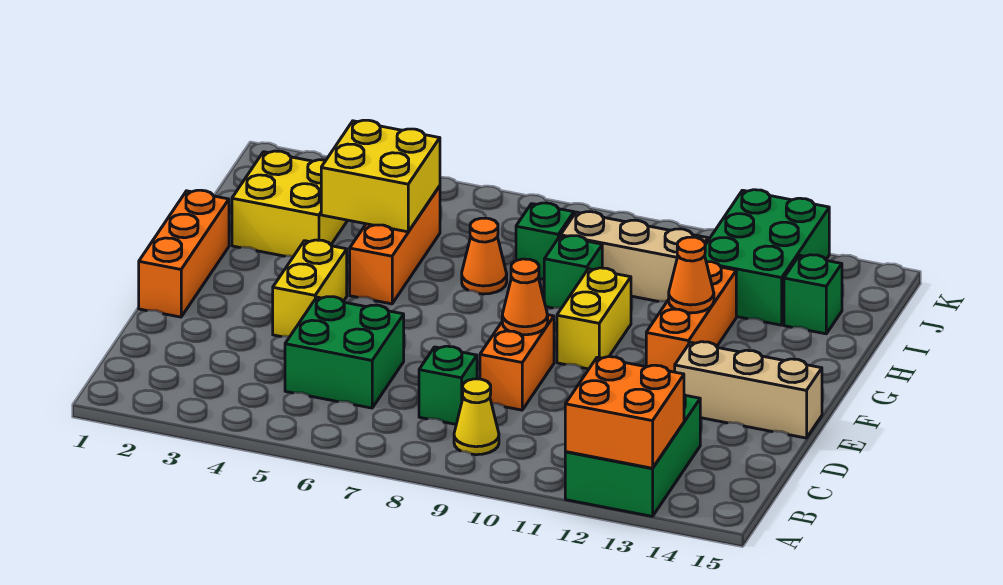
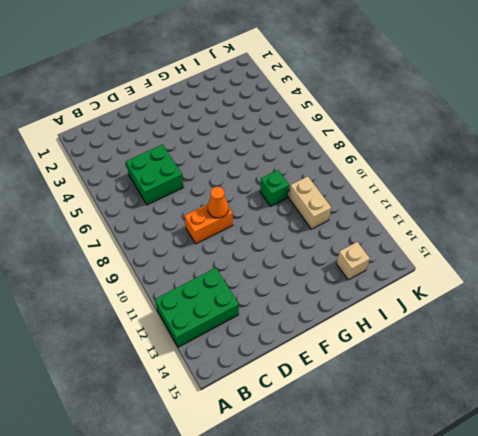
tan brick I10:I11 level 1 -> tan brick I9:I11 level 1
tan brick I14 level 1 -> green brick I14 level 1
none -> yellow cone B9 level 1
none -> green brick C8 level 1
none -> orange brick E1:G1 level 1

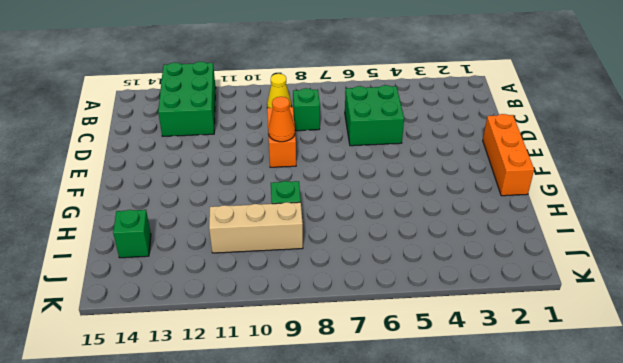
none -> yellow brick E4:F4 level 1
none -> tan brick E13:E15 level 1
none -> yellow brick F10:G10 level 1

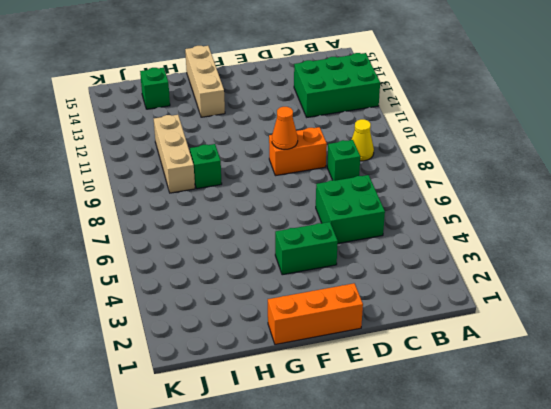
green brick E4:F4 level 1 -> yellow brick E4:F4 level 1
tan brick G13:G15 level 1 -> tan brick E13:E15 level 1
none -> yellow brick F10:G10 level 1
none -> orange brick F12:H12 level 1
none -> orange brick G5:I5 level 1

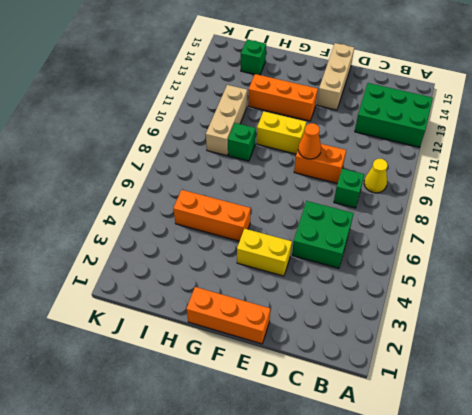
none -> yellow brick H2:I3 level 1
none -> orange cone H7 level 1
none -> green brick I8 level 1

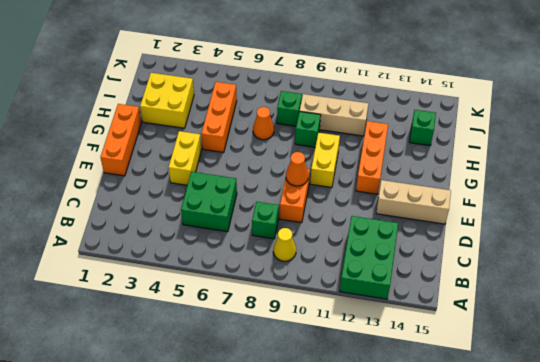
none -> green brick I12:K13 level 1
none -> orange brick A12:B13 level 2
none -> orange cone G12 level 2

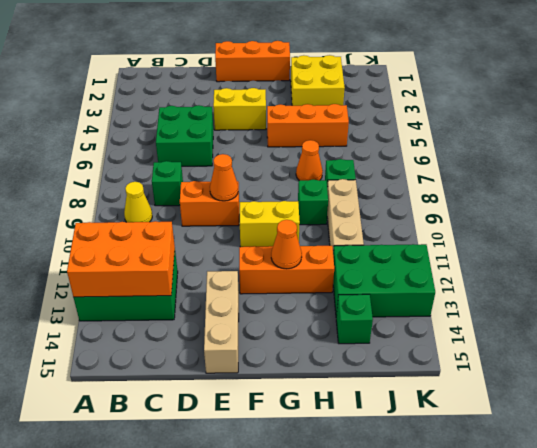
orange brick A12:C13 level 2 -> orange brick A12:B13 level 2
none -> yellow brick H4:I5 level 2

